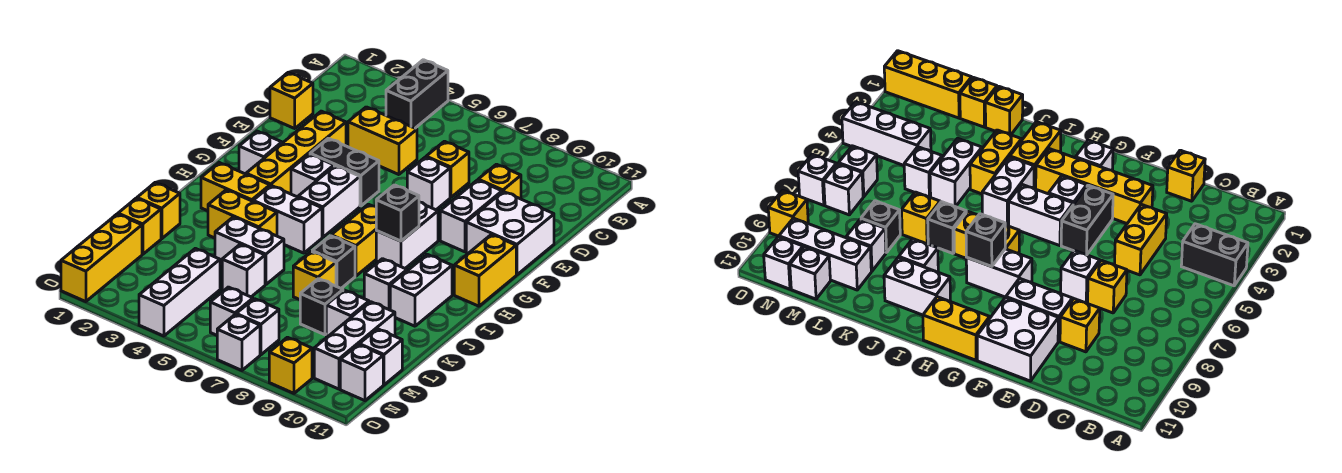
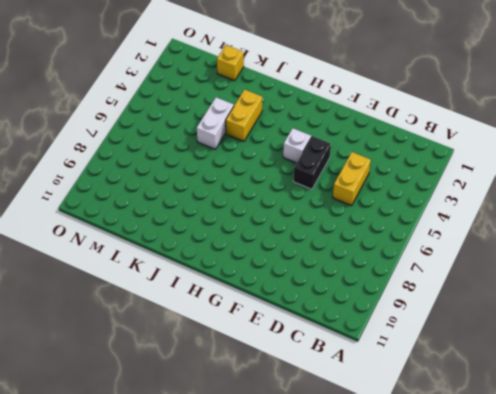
none -> black brick A4:B4 level 1
none -> yellow brick D1 level 1
none -> yellow brick D7 level 1
none -> yellow brick D9 level 1

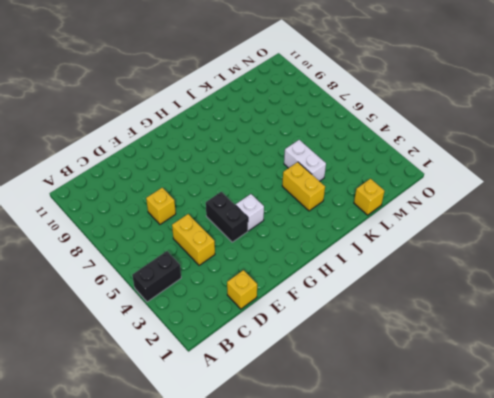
none -> yellow brick D9 level 1
none -> yellow brick E3:H3 level 1
none -> white brick E7 level 1
none -> white brick E9:F9 level 1

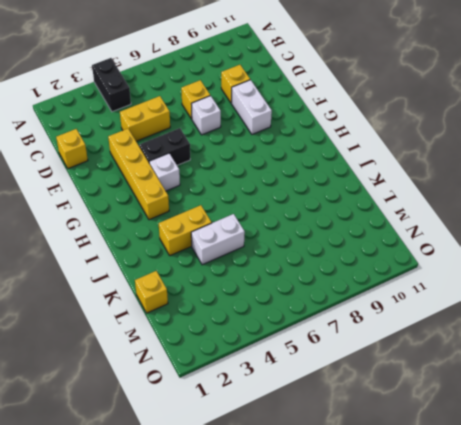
none -> white brick E10:F11 level 1
none -> white brick G2 level 1
none -> white brick G5:H5 level 1
none -> white brick G8:H8 level 1

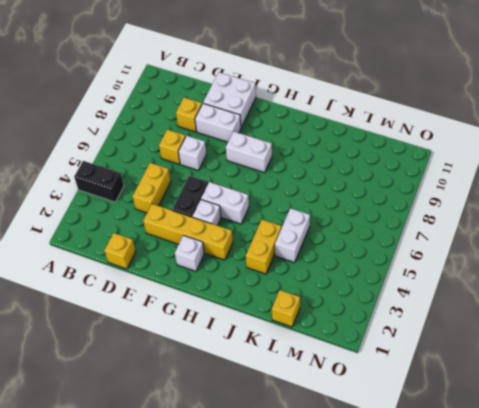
none -> yellow brick G11:H11 level 1
none -> yellow brick H7:I7 level 1
none -> yellow brick I2:I3 level 1
none -> white brick I4:I5 level 1

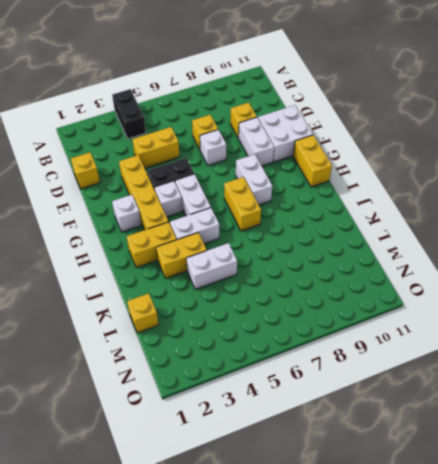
none -> white brick I10:J10 level 1
none -> black brick J7 level 1
none -> white brick J9 level 1
none -> yellow brick K1 level 1

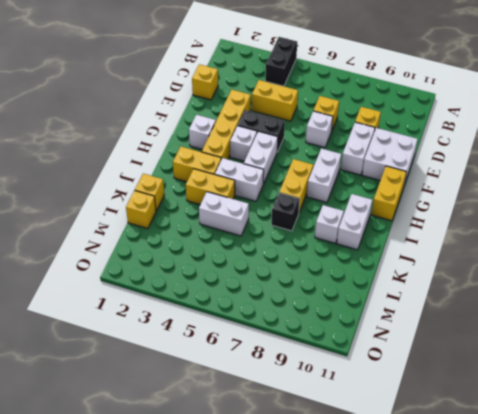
none -> yellow brick K7 level 1
none -> white brick L5 level 1
none -> black brick L8 level 1
none -> white brick L9 level 1

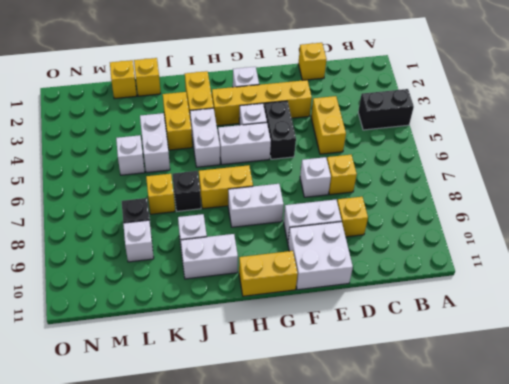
none -> white brick L10:N10 level 1
none -> yellow brick M1:O1 level 1
none -> white brick M4:O4 level 1
none -> white brick M11 level 1

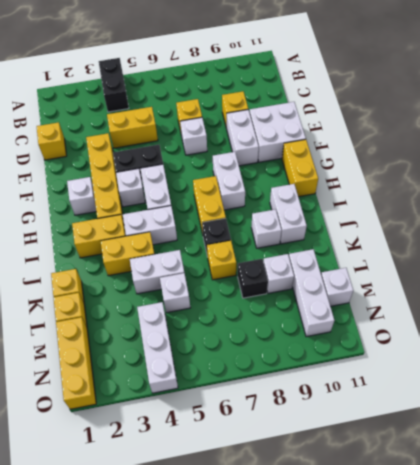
none -> white brick N6 level 1
none -> white brick N7 level 1
none -> white brick N11 level 1
none -> white brick O7 level 1

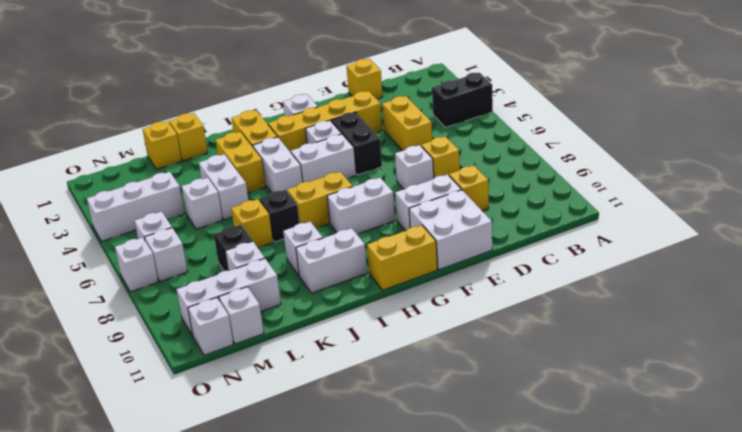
none -> yellow brick M1:O1 level 1
none -> yellow brick O9 level 1
none -> black brick H8 level 2

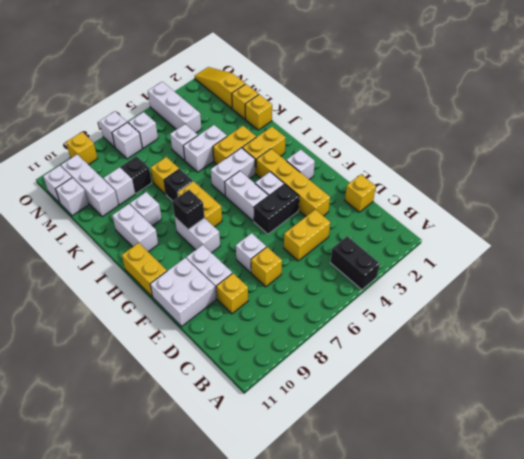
yellow slope M1:O1 level 1 top M -> yellow brick M1:O1 level 1

